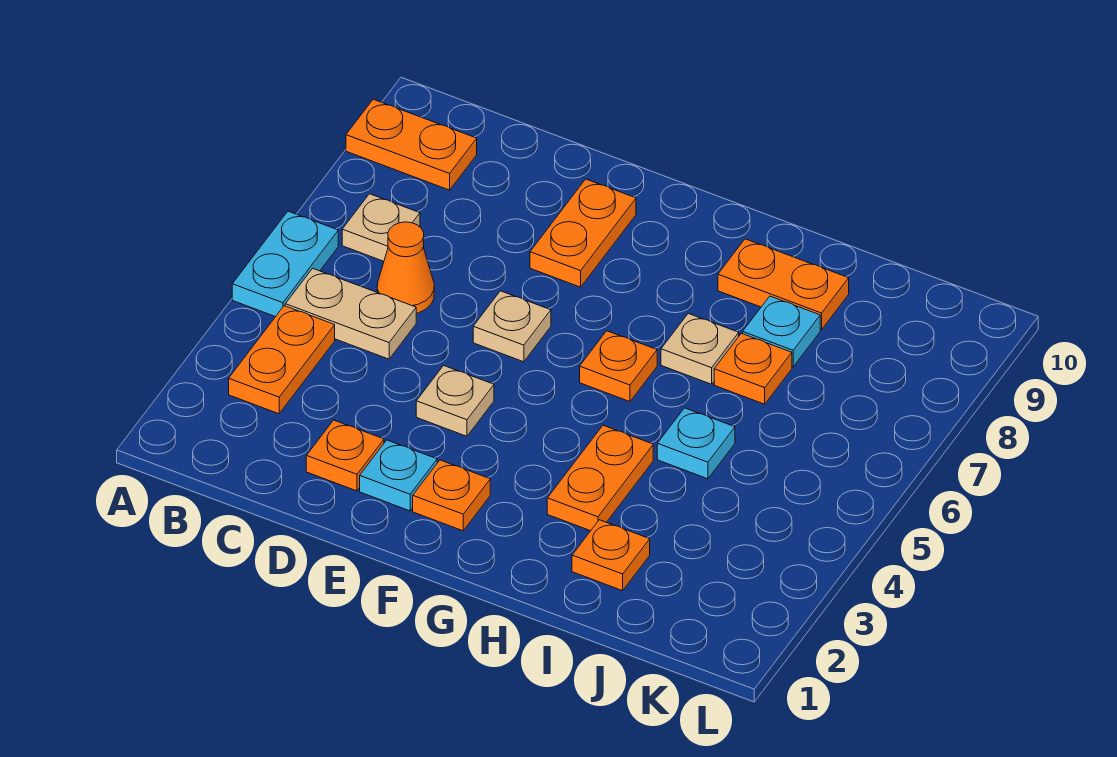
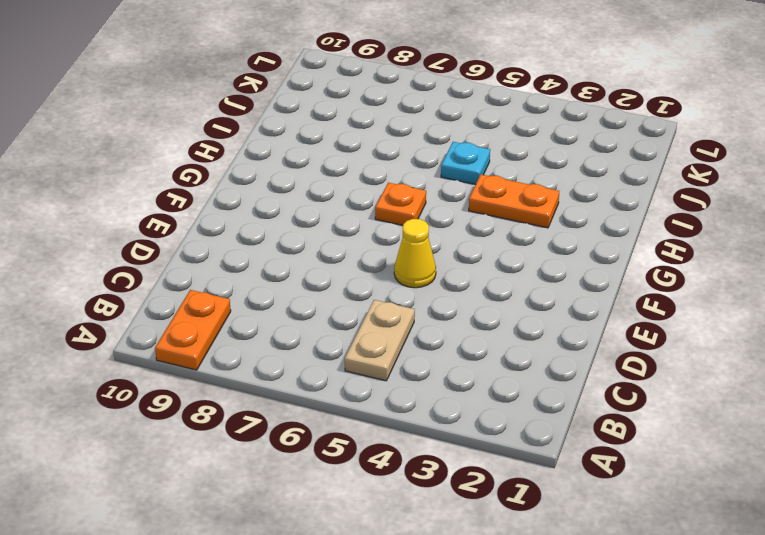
yellow cone E5 level 1 -> none
none -> cyan plate A5:A6 level 1
none -> orange plate B3:B4 level 1
none -> tan plate B7 level 1

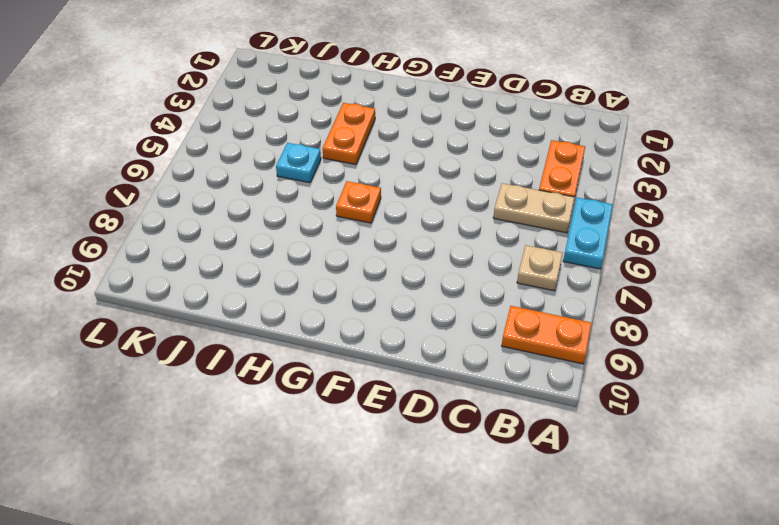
none -> orange cone C6 level 1
none -> orange plate D2 level 1
none -> cyan plate E2 level 1

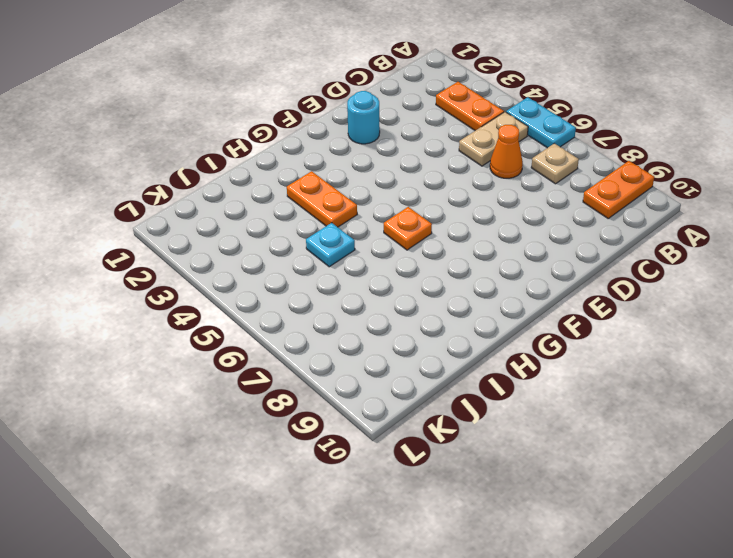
cyan round brick E2 level 1 -> cyan plate E2 level 1
none -> orange plate D2 level 1
none -> tan plate E4 level 1
none -> tan plate E6 level 1

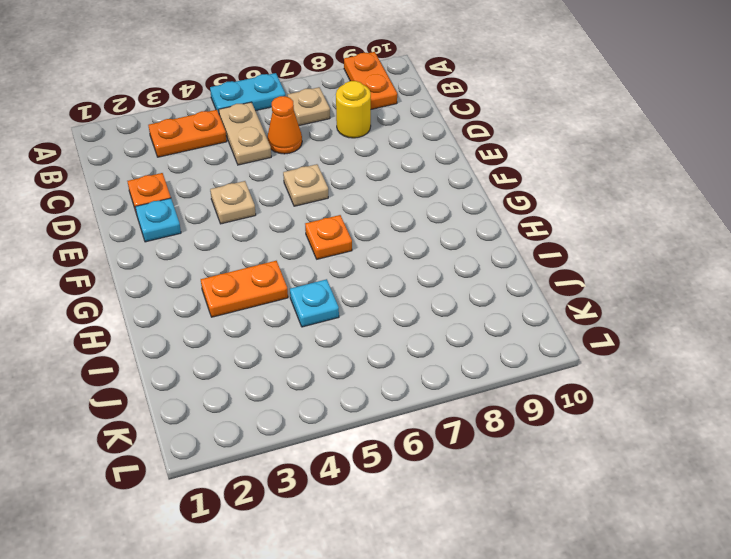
yellow round brick C8 level 1 -> none
none -> orange plate E8:E9 level 1
none -> orange plate F2 level 1
none -> tan plate H7 level 1

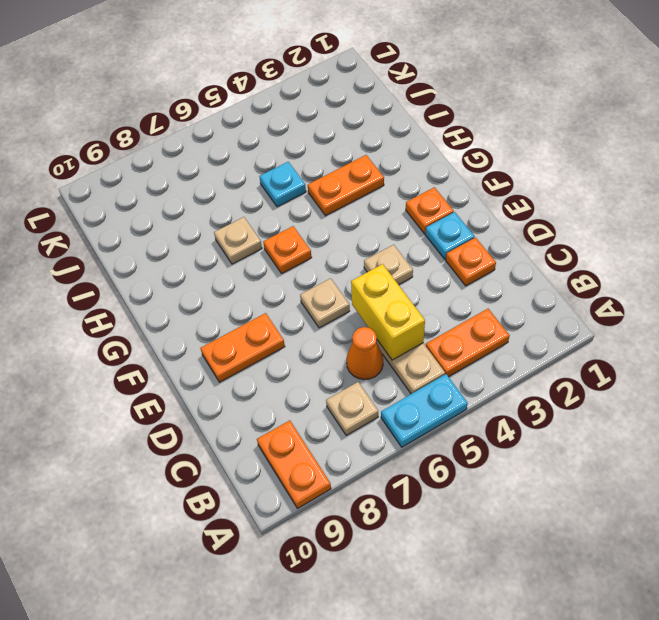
yellow brick C5:D5 level 2 -> none
none -> orange plate H9:I9 level 1
none -> orange plate I2 level 1
none -> orange plate I7 level 1

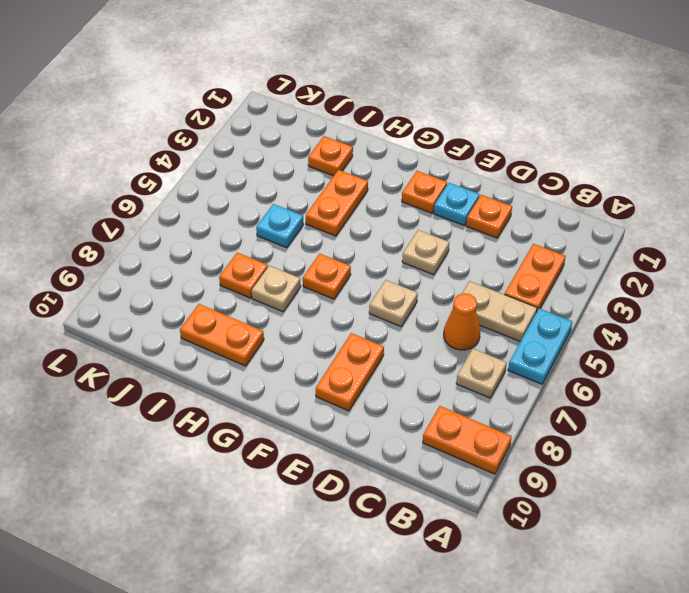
none -> cyan plate I8 level 1

